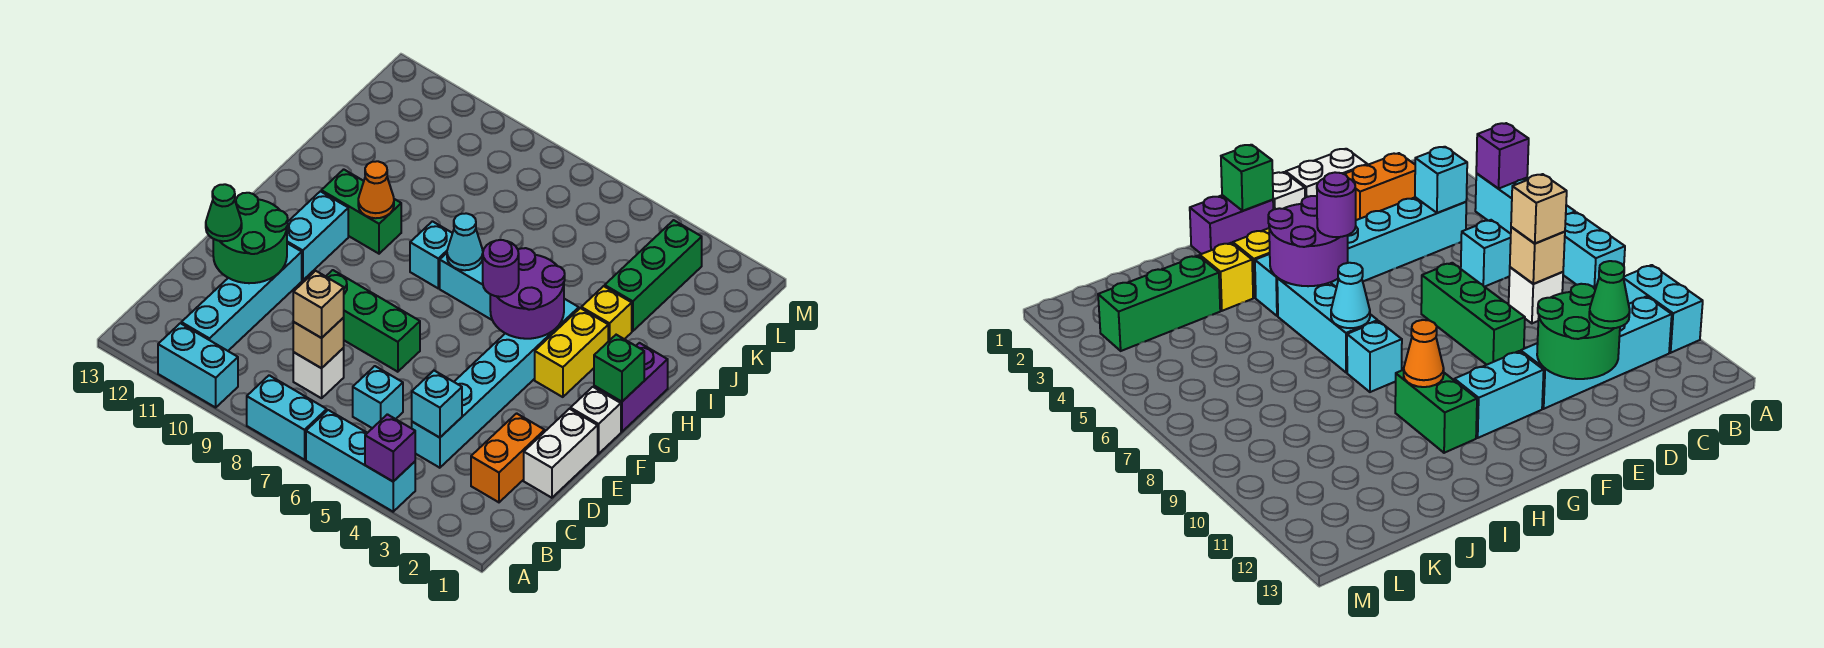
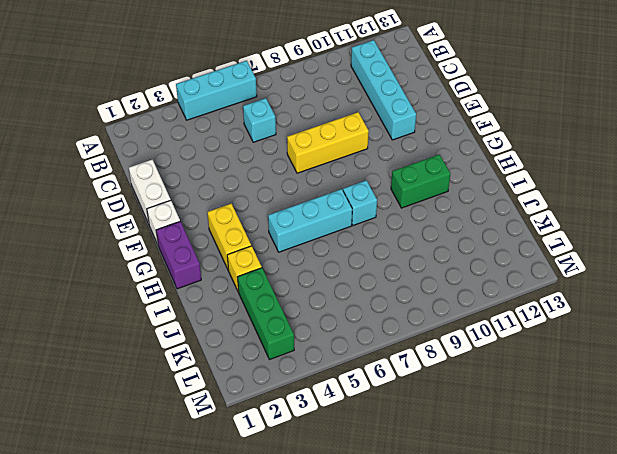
yellow brick E7:E9 level 1 -> green brick E7:E9 level 1
none -> cyan brick A7:A8 level 1
none -> cyan brick A10:A11 level 1
none -> orange brick C2:D2 level 1
none -> cyan brick C4:H4 level 1

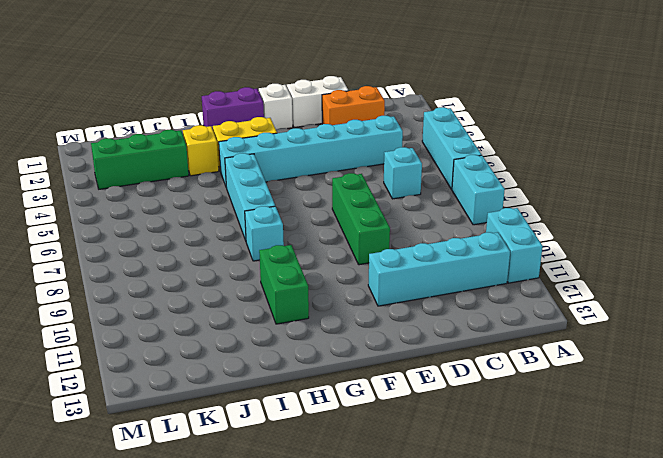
none -> white brick C8 level 1
none -> cyan brick F11:G11 level 1
none -> purple brick A4 level 2
none -> cyan brick C4 level 2

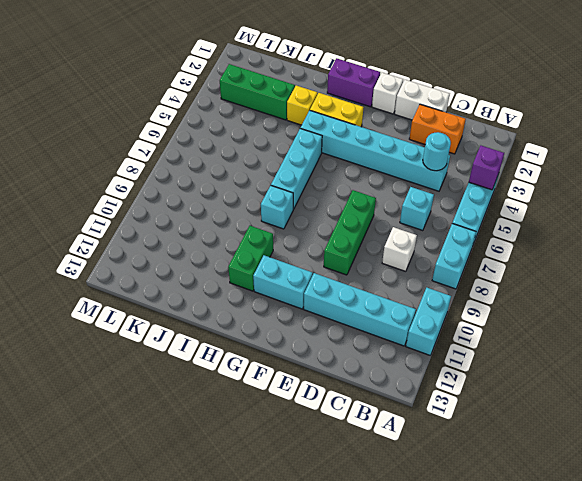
cyan round brick C4 level 2 -> cyan brick C4 level 2
none -> tan brick C8 level 2
none -> green round brick D11:E12 level 2
none -> green brick G1 level 2
none -> purple round brick G4:H5 level 2

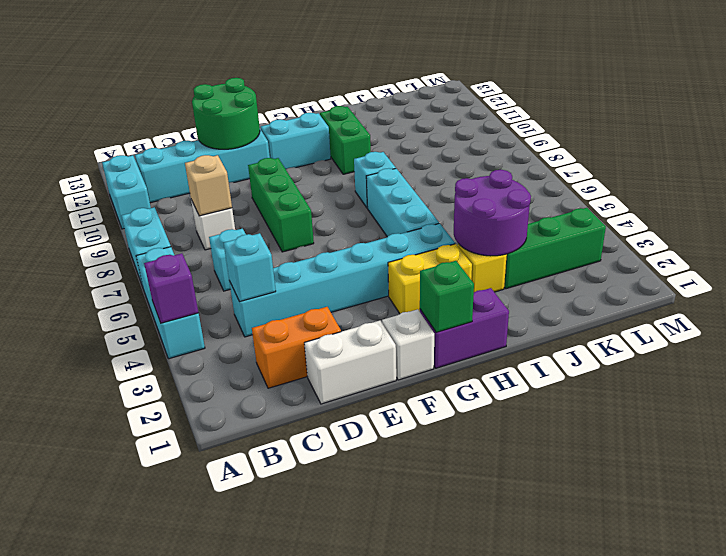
purple round brick I3:J4 level 2 -> purple round brick G4:H5 level 2
none -> cyan cone H7 level 2
none -> orange cone H10 level 2
none -> tan brick C8 level 3
none -> green cone D12 level 3

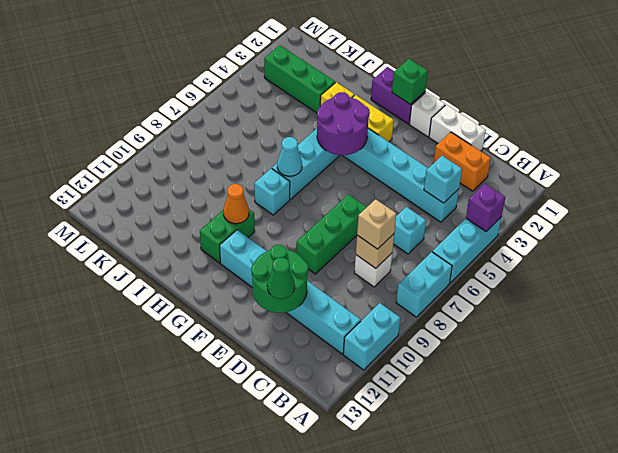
none -> purple round brick G5 level 3

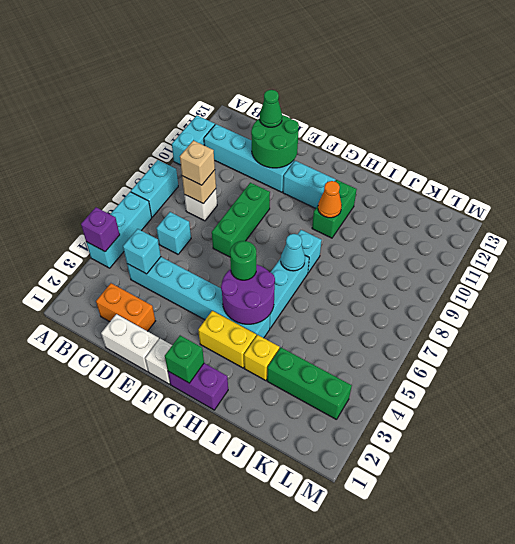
green round brick G5 level 3 -> purple round brick G5 level 3

